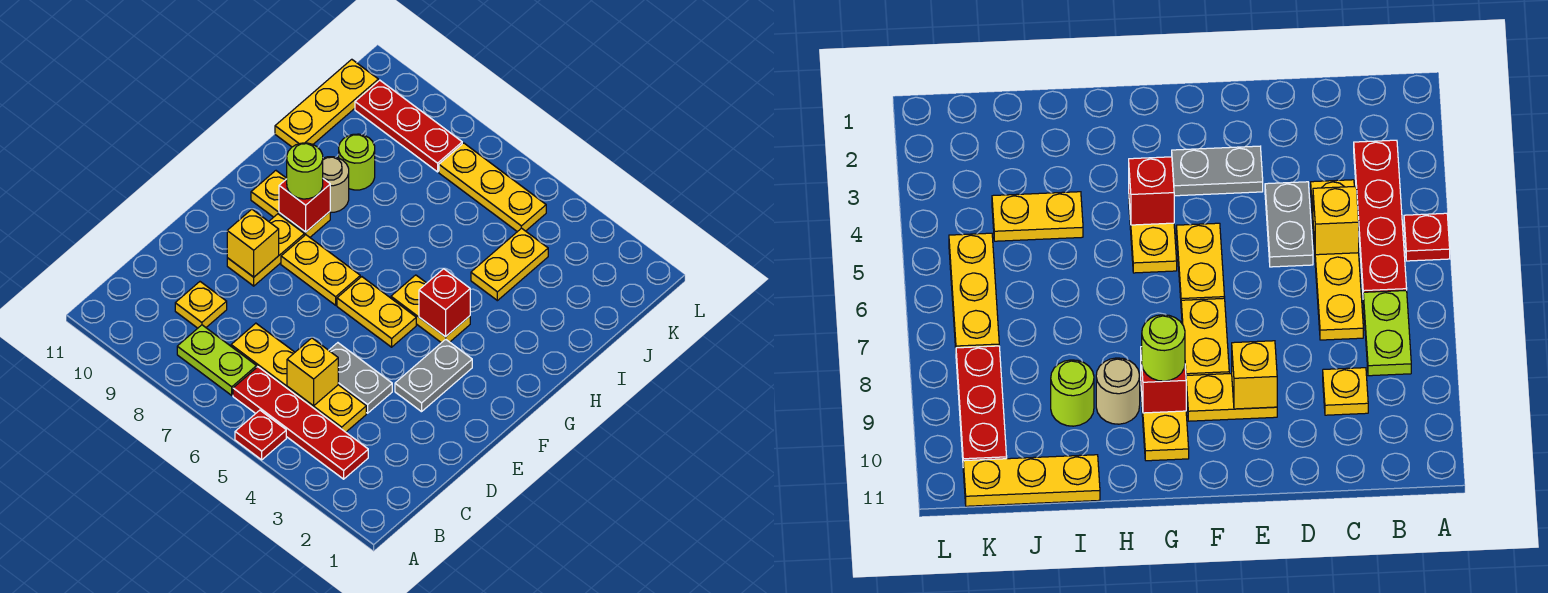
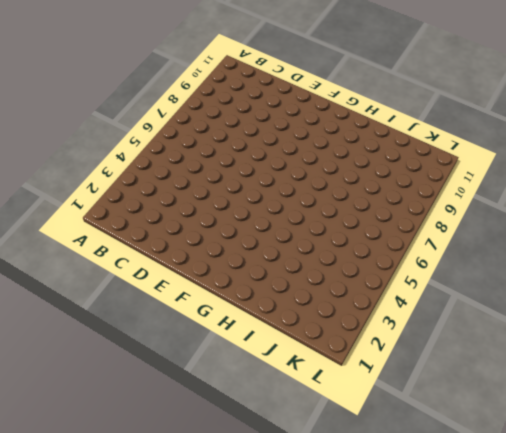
none -> red plate A5 level 1
none -> red plate B3:B6 level 1
none -> lime plate B7:B8 level 1

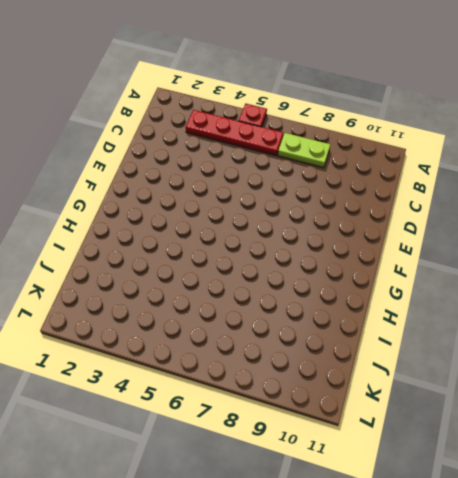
none -> yellow plate C4:C7 level 1
none -> yellow plate C9 level 1
none -> grey plate D4:D5 level 1

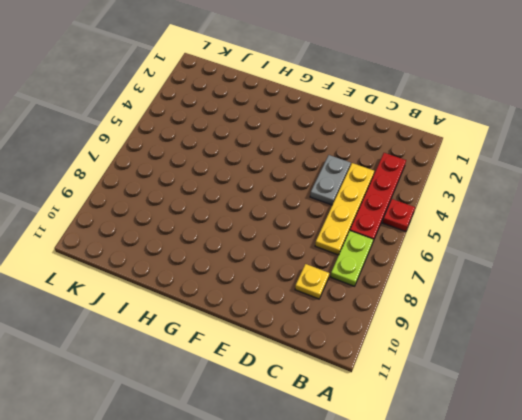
none -> grey plate E3:F3 level 1
none -> yellow plate E9:F9 level 1
none -> yellow plate F5:F6 level 1

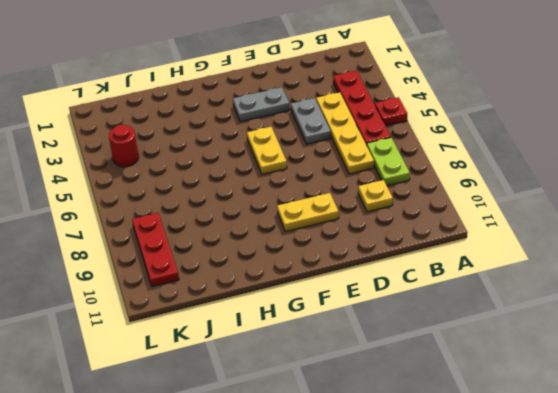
red round brick K4 level 1 -> none
none -> yellow plate F7:F8 level 1
none -> yellow plate G4:G5 level 1
none -> yellow plate G9:G10 level 1

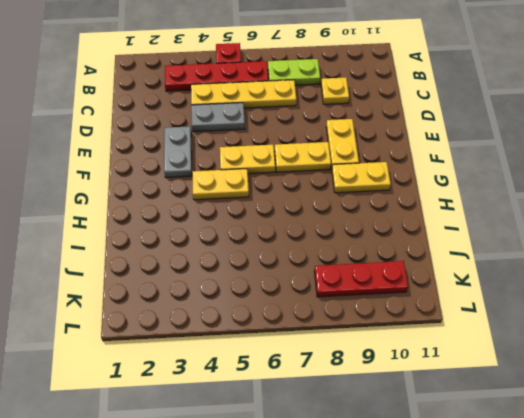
none -> tan round brick H9 level 1
none -> yellow plate I4:J4 level 1
none -> lime round brick I9 level 1

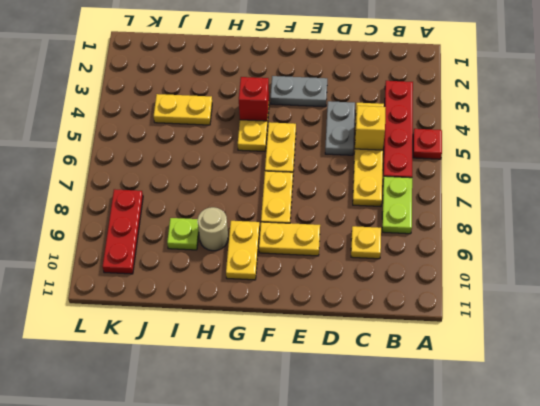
lime plate I9 level 1 -> lime round brick I9 level 1
none -> yellow plate I11:K11 level 1
none -> yellow plate K5:K7 level 1
none -> yellow brick E9 level 2

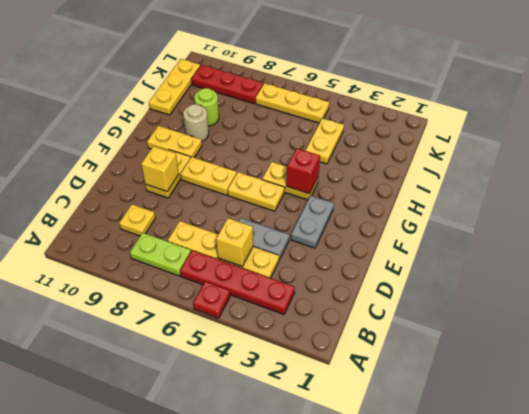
none -> red brick G9 level 2
none -> lime round brick G9 level 3

